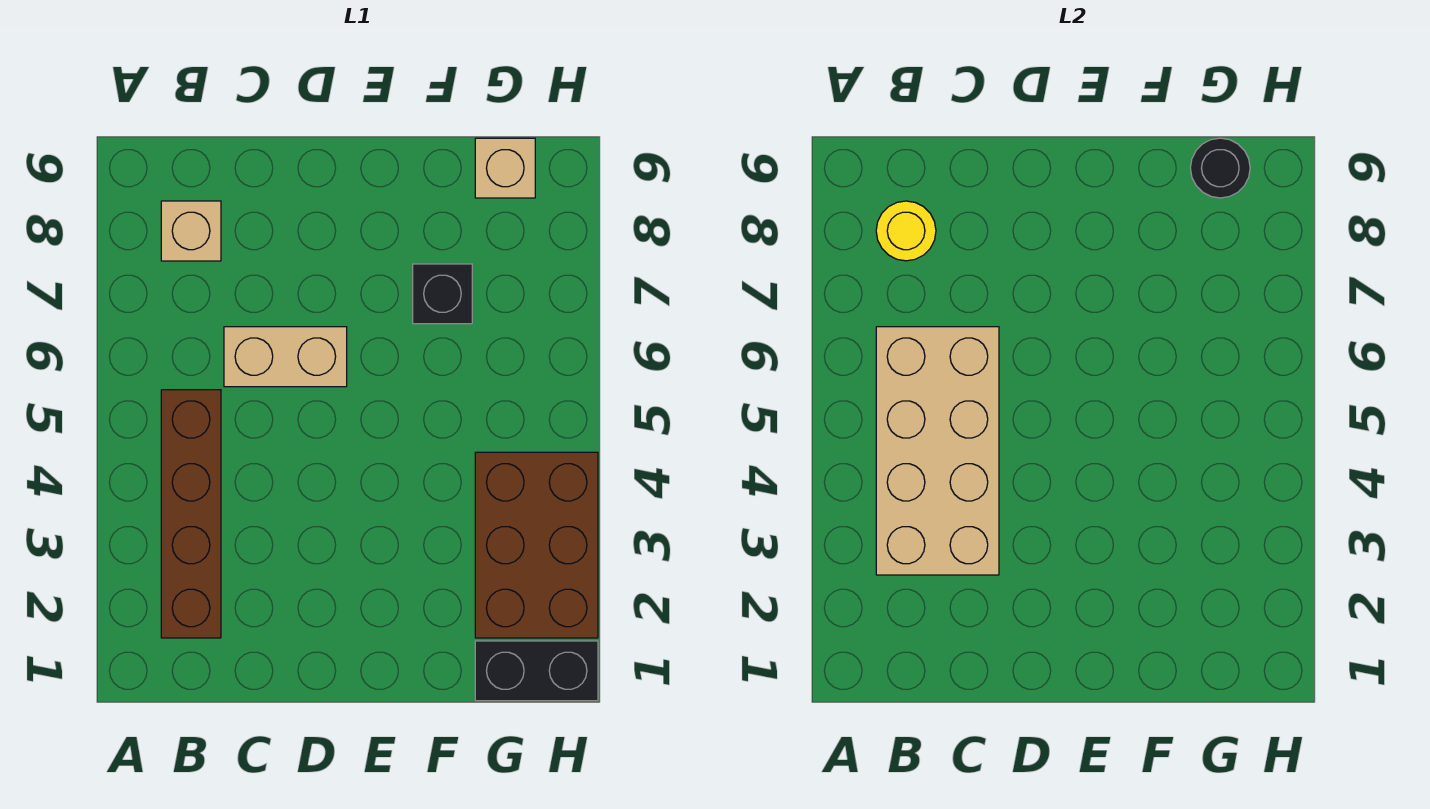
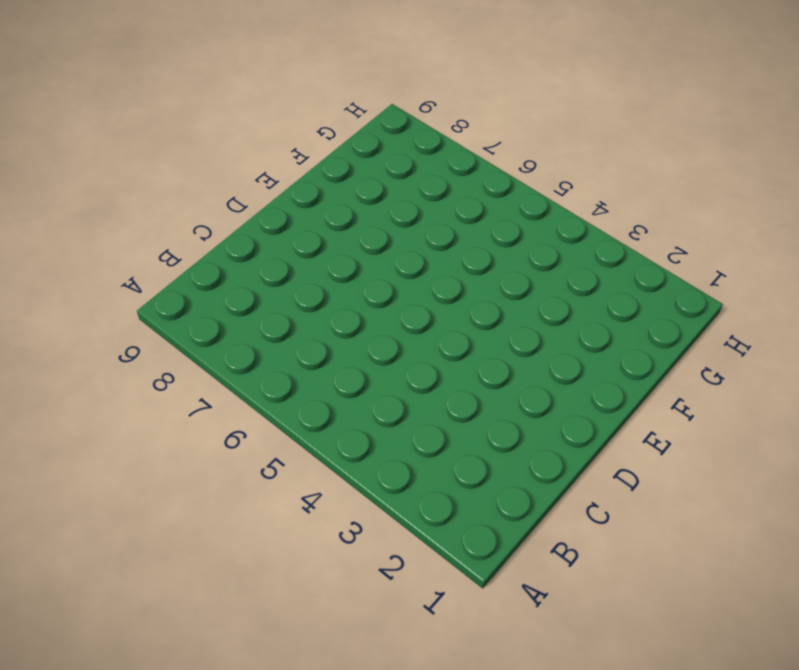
none -> brown brick B2:B5 level 1
none -> tan brick B8 level 1

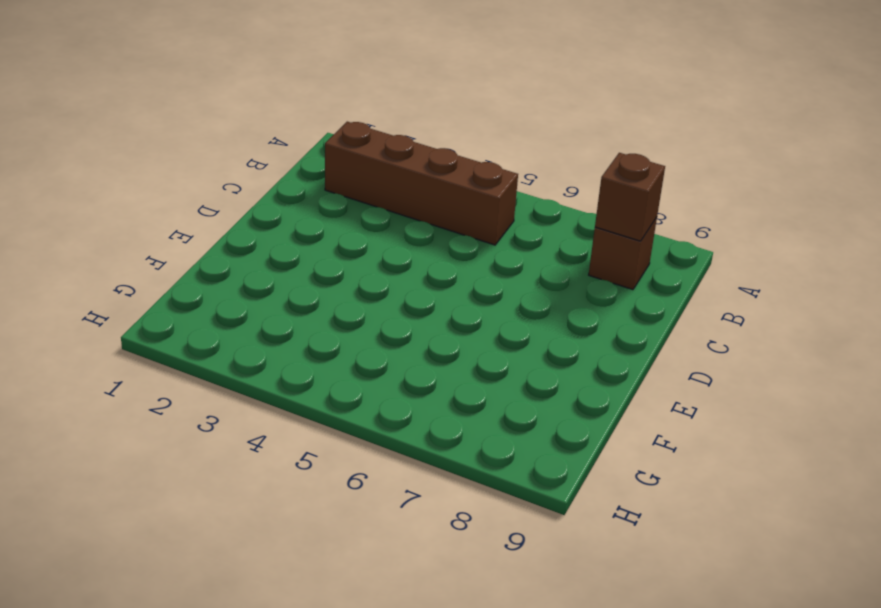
brown brick B8 level 1 -> tan brick B8 level 1
brown brick B8 level 2 -> yellow round brick B8 level 2
none -> tan brick C6:D6 level 1
none -> black brick F7 level 1

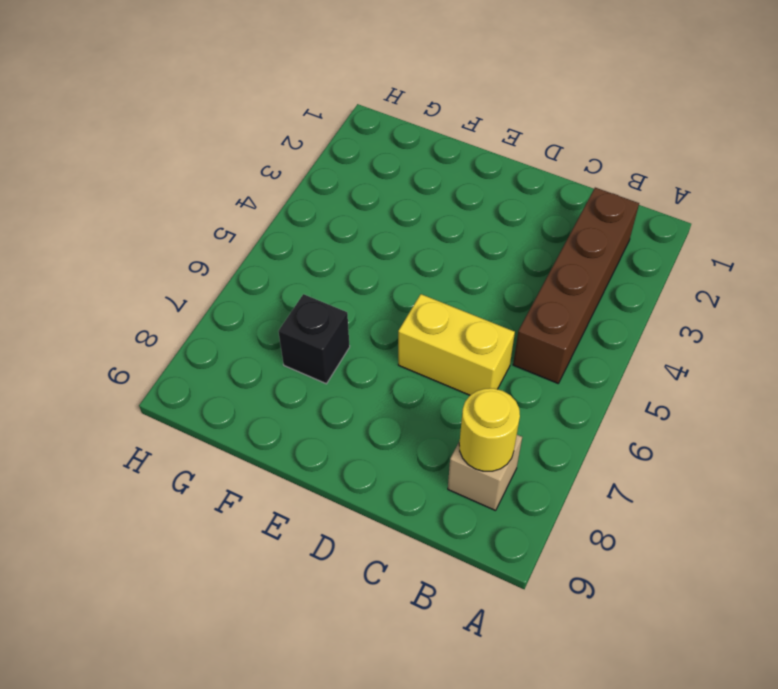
yellow brick C6:D6 level 1 -> tan brick C6:D6 level 1
none -> black brick G1:H1 level 1
none -> brown brick G2:H4 level 1

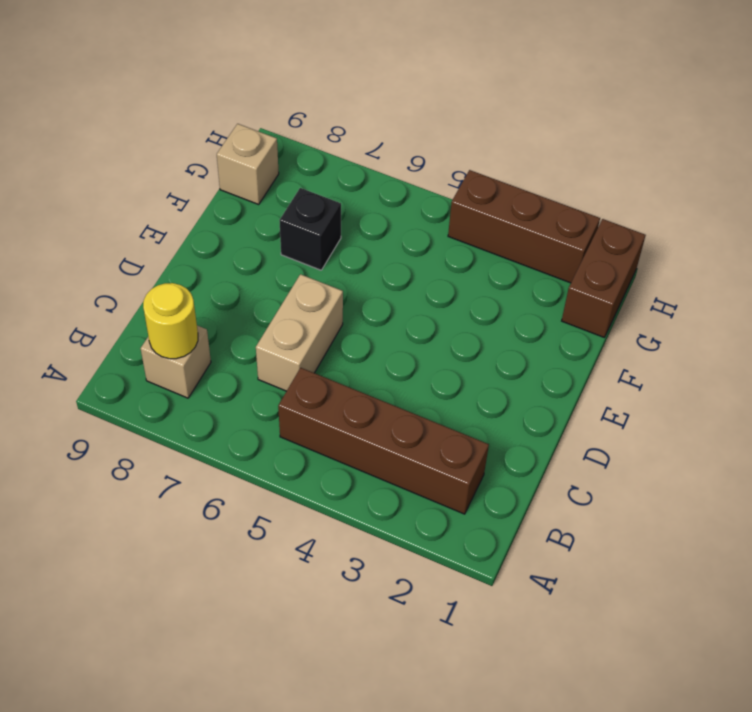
brown brick G1:H1 level 1 -> black brick G1:H1 level 1
brown brick H2:H4 level 1 -> brown brick G2:H4 level 1
none -> tan brick B3:C6 level 2
none -> black round brick G9 level 2

